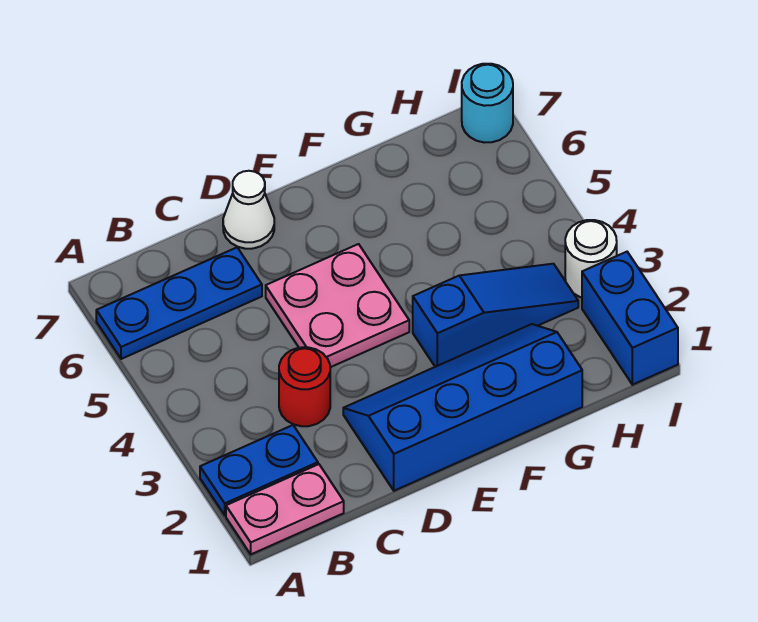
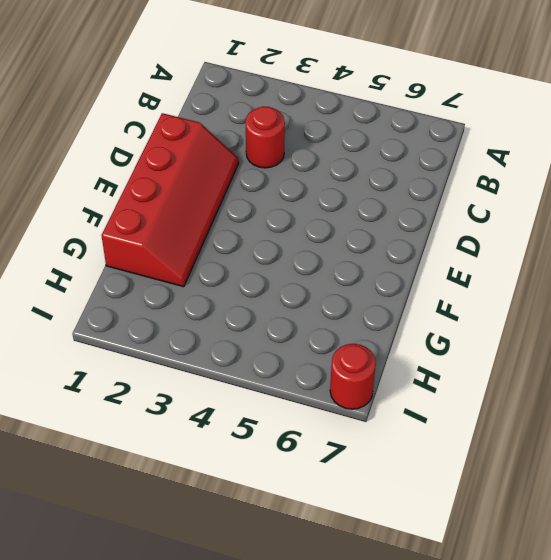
red slope D1:G2 level 1 top 1 -> blue slope D1:G2 level 1 top 1
red round brick I7 level 1 -> cyan round brick I7 level 1
none -> pink plate A1:B1 level 1
none -> blue plate A2:B2 level 1

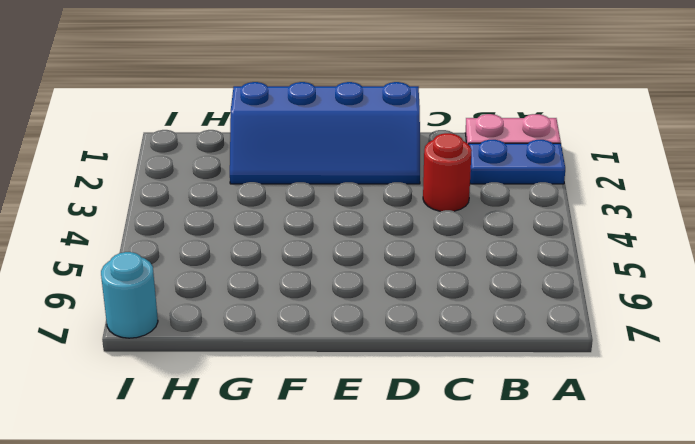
none -> blue plate A6:C6 level 1
none -> pink plate D4:E5 level 1

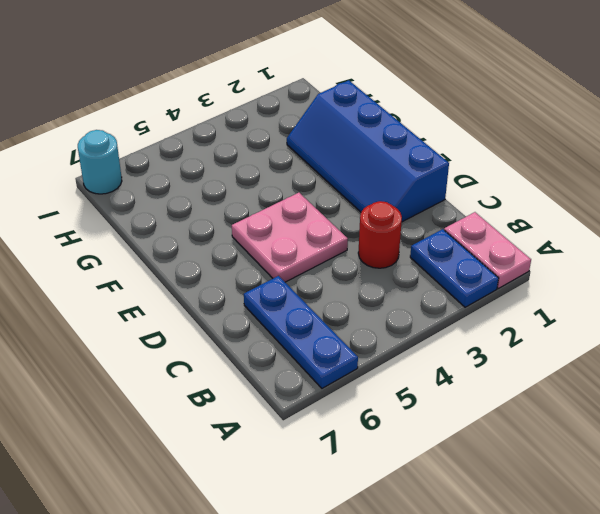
none -> white cone D7 level 1
none -> blue slope F3:H3 level 1 top F

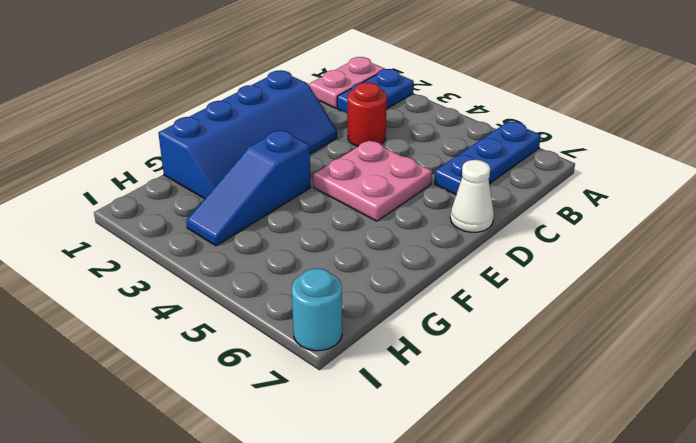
none -> blue brick I1:I2 level 1
none -> white round brick I3 level 1

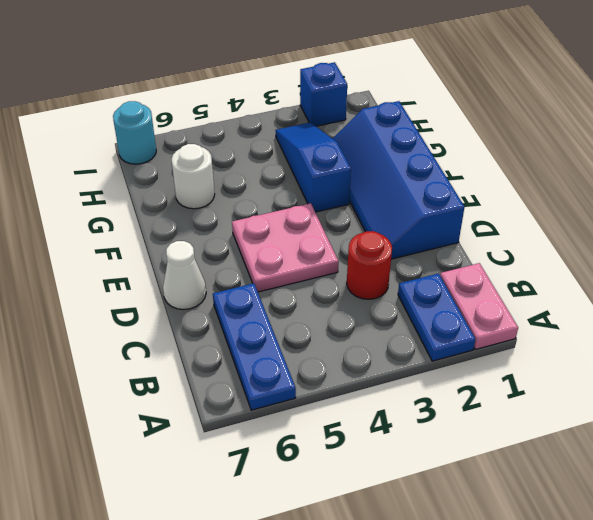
white round brick G6 level 1 -> white round brick I3 level 1
blue brick I2 level 1 -> blue brick I1:I2 level 1

